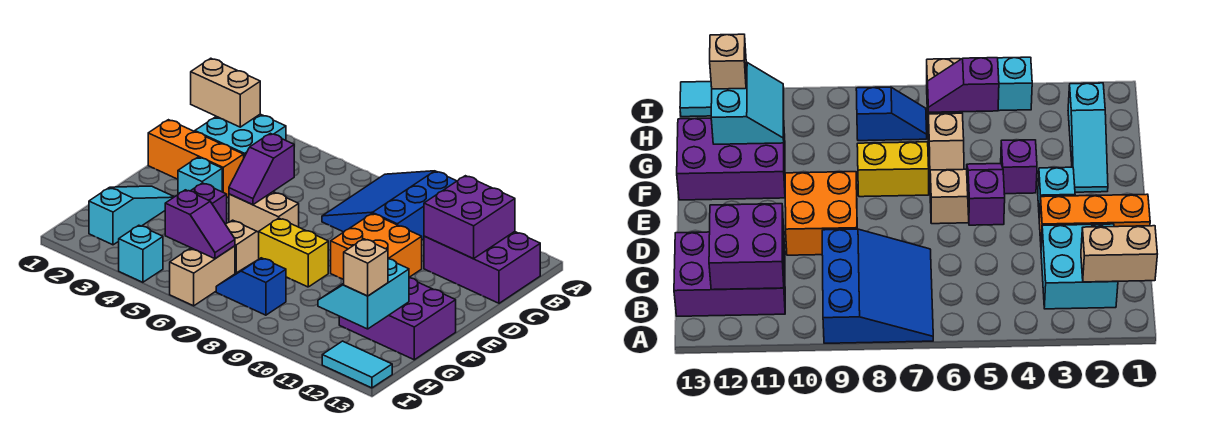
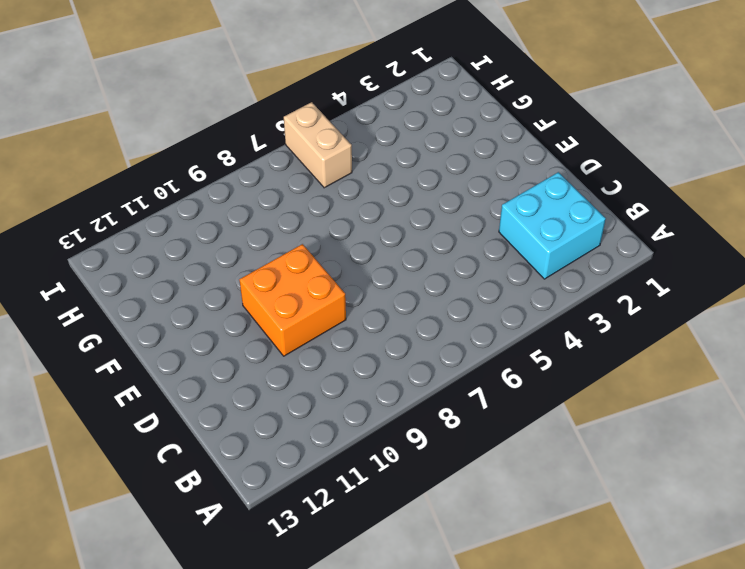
none -> blue slope A7:C9 level 1 top 9
none -> purple brick B11:C13 level 1
none -> orange brick D1:D3 level 1

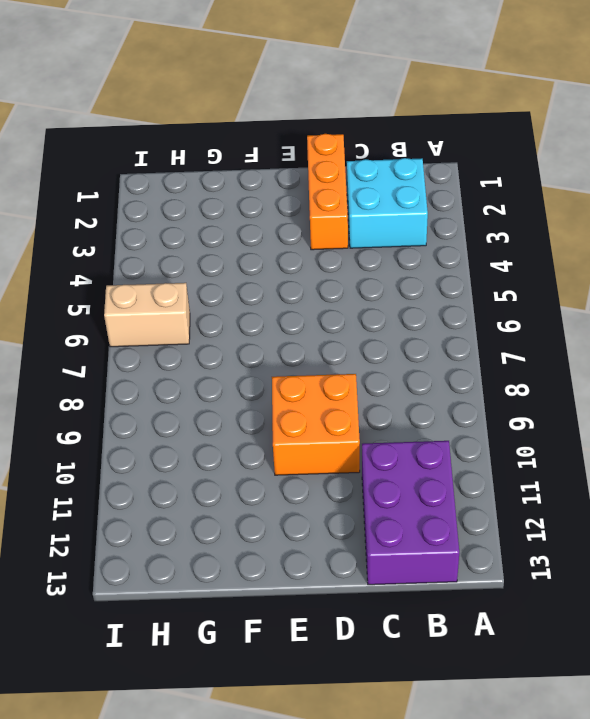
none -> blue slope A7:C9 level 1 top 9
none -> cyan brick E3 level 1
none -> tan brick E5:E6 level 1

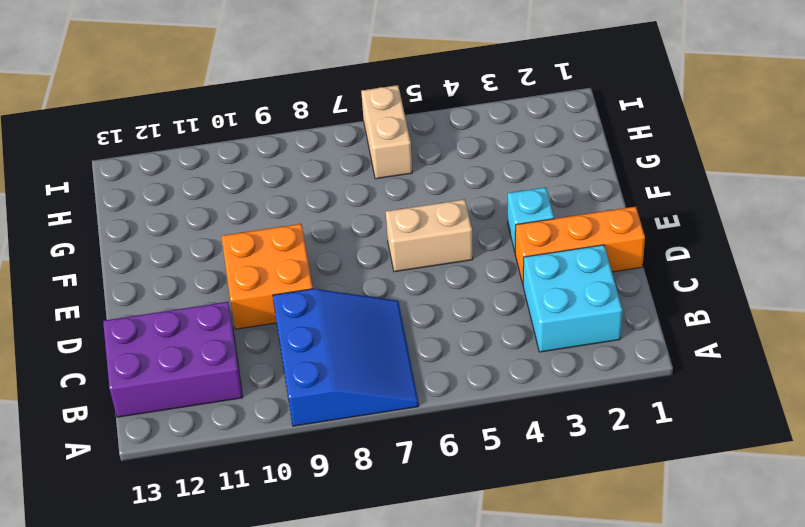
none -> cyan slope F2:H2 level 1 top H
none -> purple brick F4 level 1
none -> tan slope F6:G6 level 1 top G

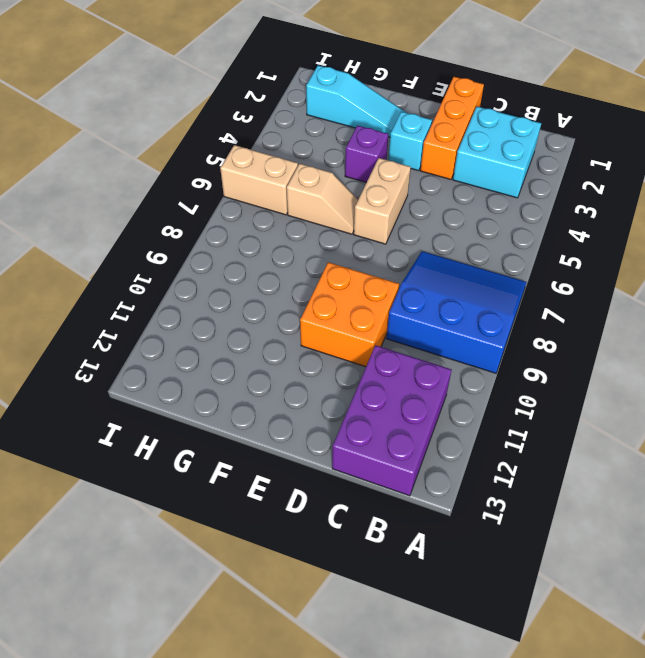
none -> yellow brick F7:F8 level 1
none -> purple brick F11:G13 level 1
none -> blue slope H7:H8 level 1 top 8

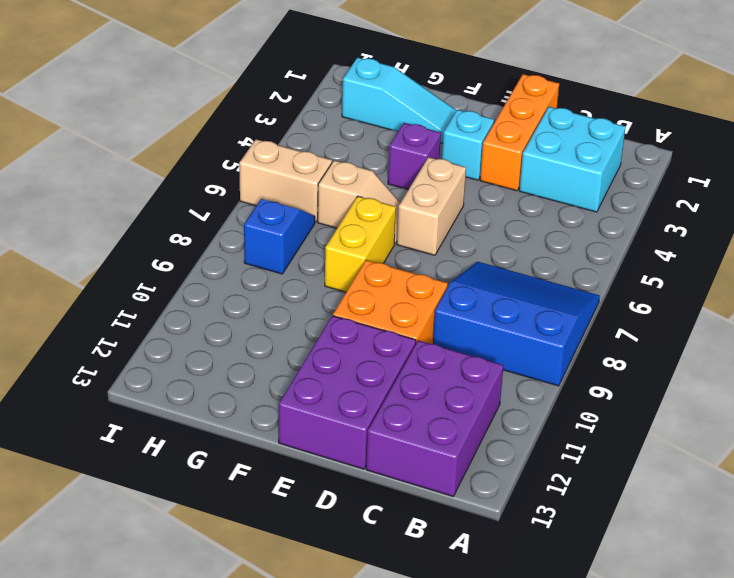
purple brick D11:E13 level 1 -> purple brick F11:G13 level 1
none -> cyan brick I4 level 1
none -> cyan tile I12:I13 level 1
none -> tan brick B1:B2 level 2

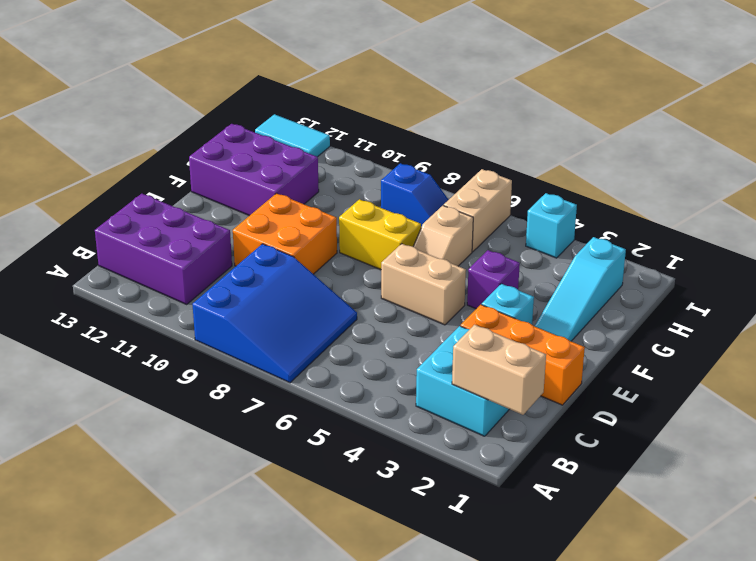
none -> purple brick B11:C12 level 2
none -> purple slope D5:E5 level 2 top D
none -> cyan slope G11:H12 level 2 top 12

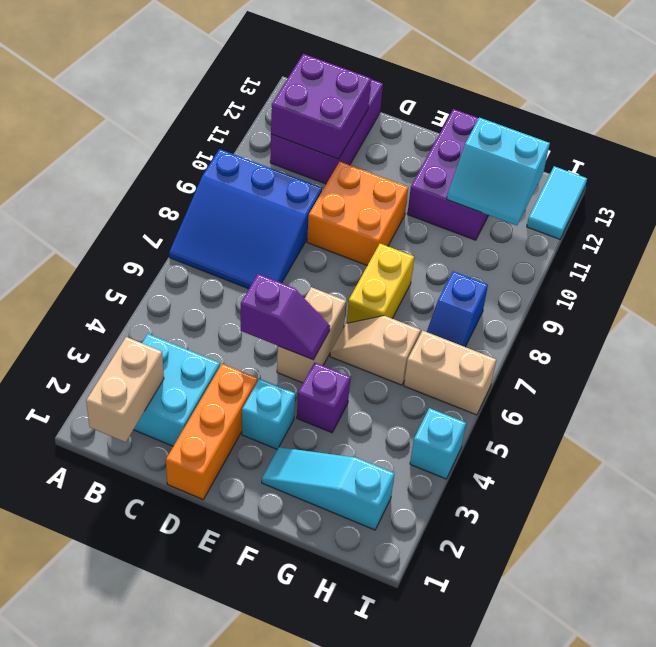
none -> purple slope H5:H6 level 2 top 5
none -> tan brick H12 level 3

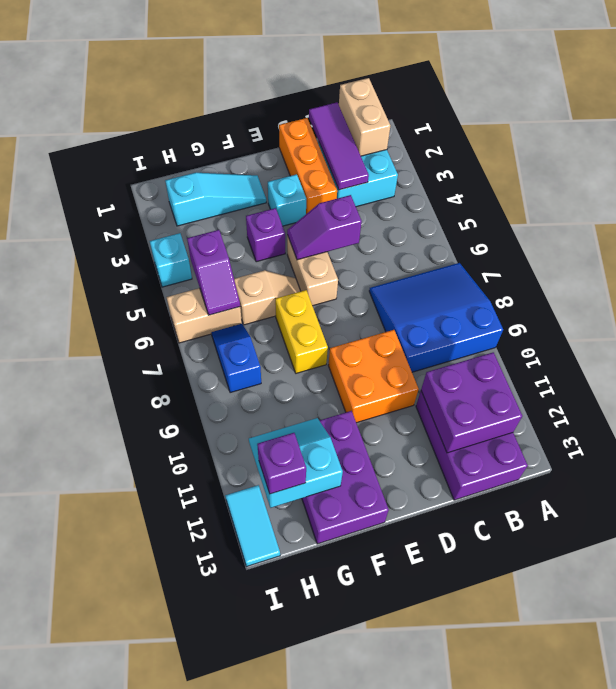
purple tile C1:C3 level 2 -> none
purple brick H12 level 3 -> tan brick H12 level 3

